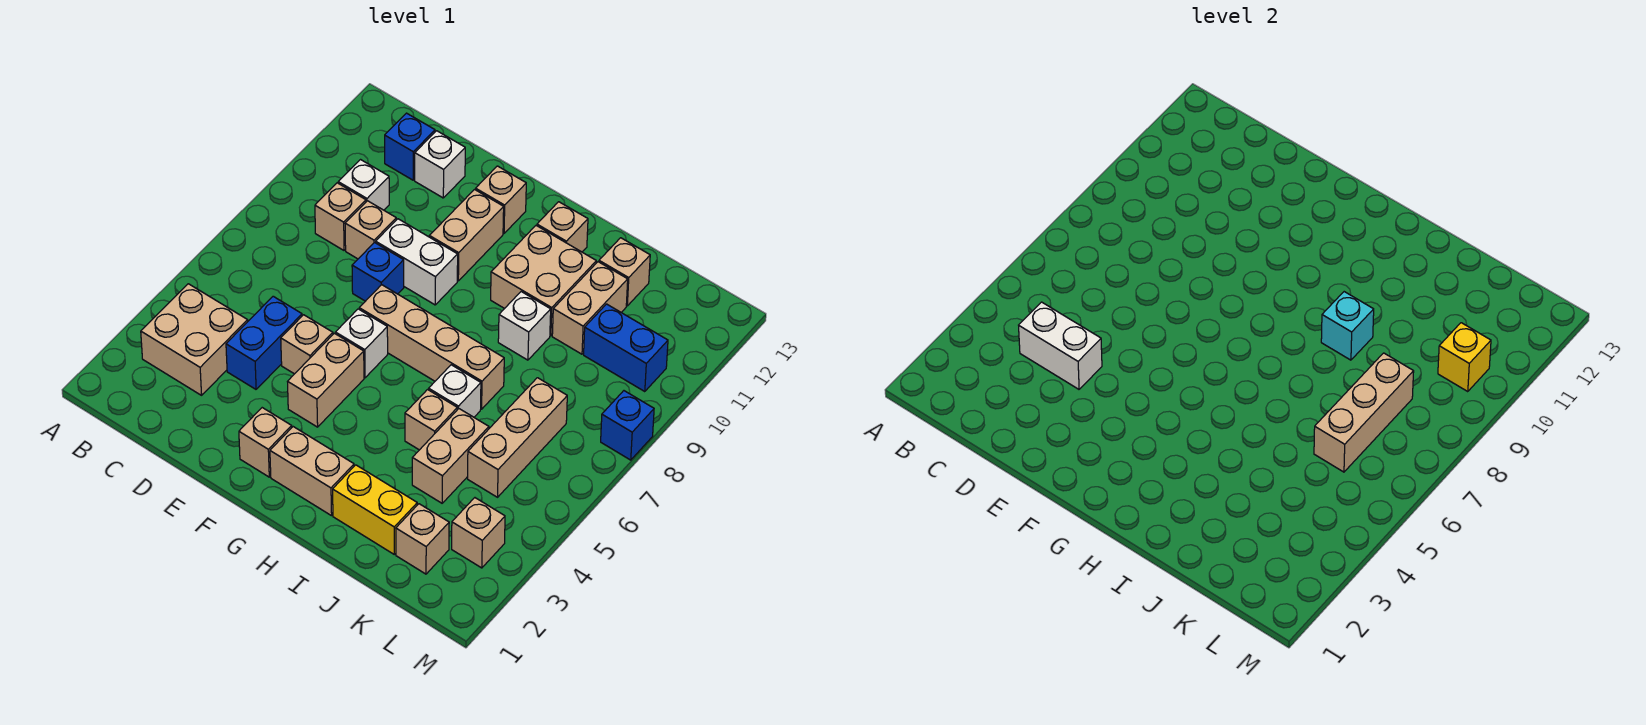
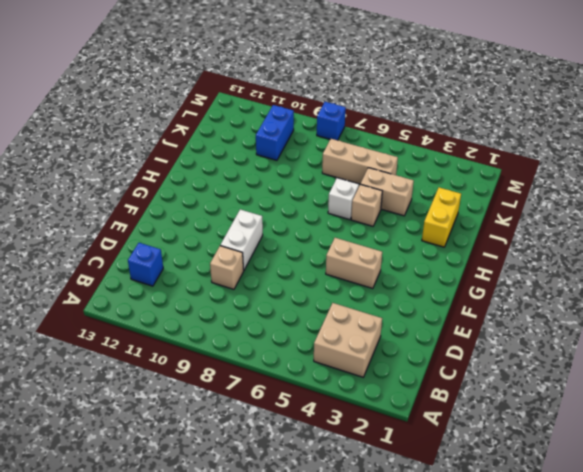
none -> tan brick C9 level 1
none -> white brick C10 level 1
none -> blue brick D4:D5 level 1
none -> white brick D12 level 1

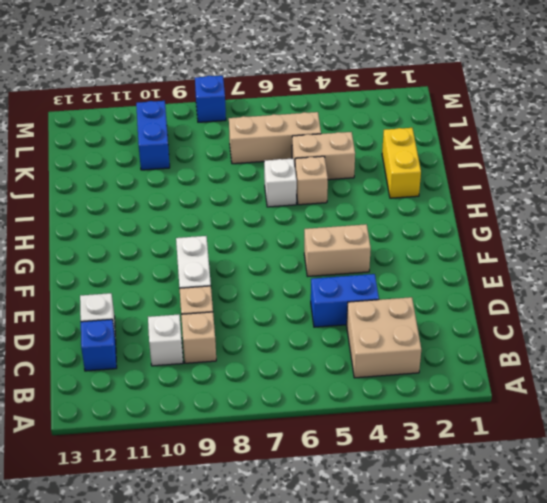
none -> tan brick E5 level 1
none -> blue brick E8 level 1
none -> tan brick F2 level 1
none -> white brick F6 level 1

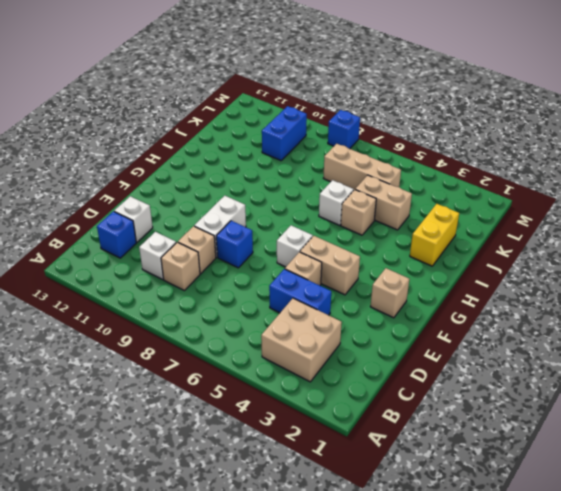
none -> tan brick F7:I7 level 1
none -> tan brick F10:F11 level 1
none -> tan brick F12 level 1
none -> tan brick G2:H2 level 1

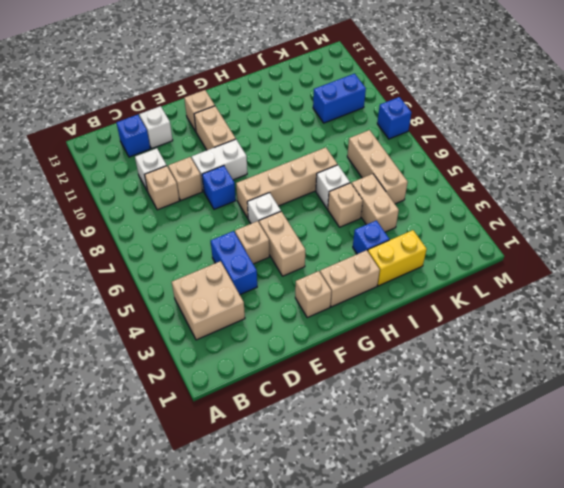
blue brick I3 level 1 -> none
none -> tan brick H10:I11 level 1
none -> tan brick H12 level 1
none -> white brick I9 level 1
none -> tan brick J10:J11 level 1

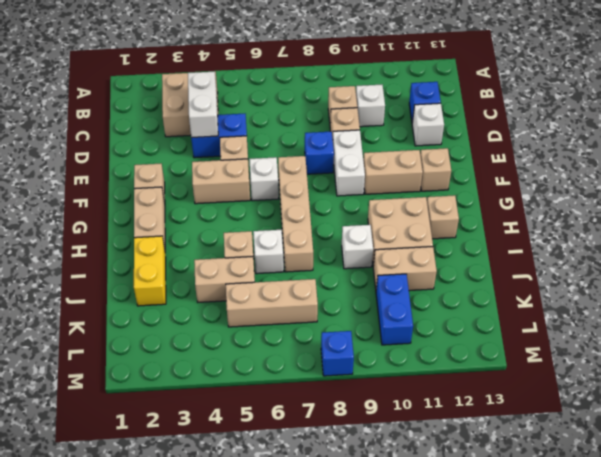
none -> tan brick J12 level 1
none -> tan brick K2 level 1
none -> tan brick L3 level 1
none -> cyan brick I9 level 2

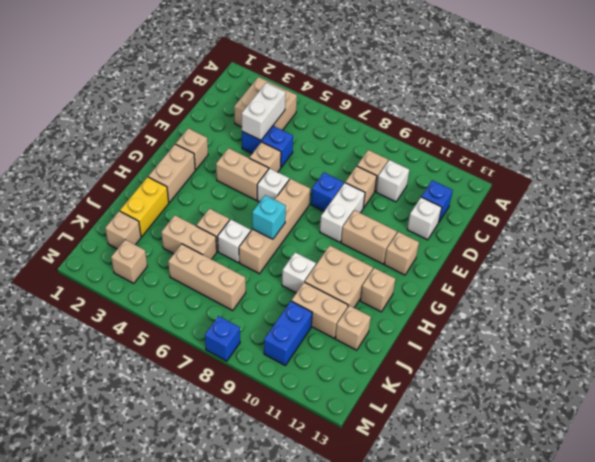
cyan brick H7 level 2 -> cyan brick I9 level 2
none -> tan brick K6:K8 level 2
none -> yellow brick L10 level 2

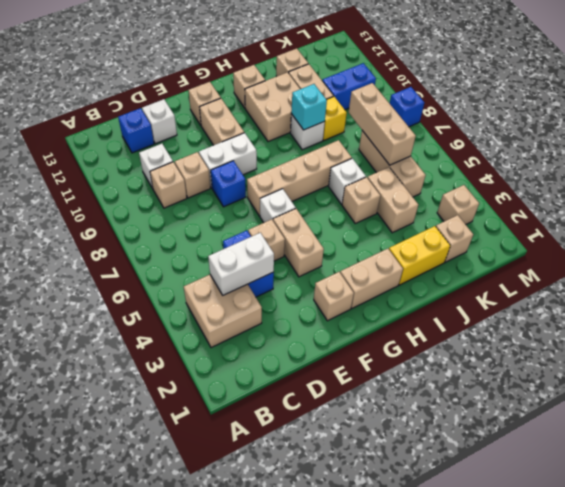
yellow brick J9 level 1 -> yellow brick L10 level 2

